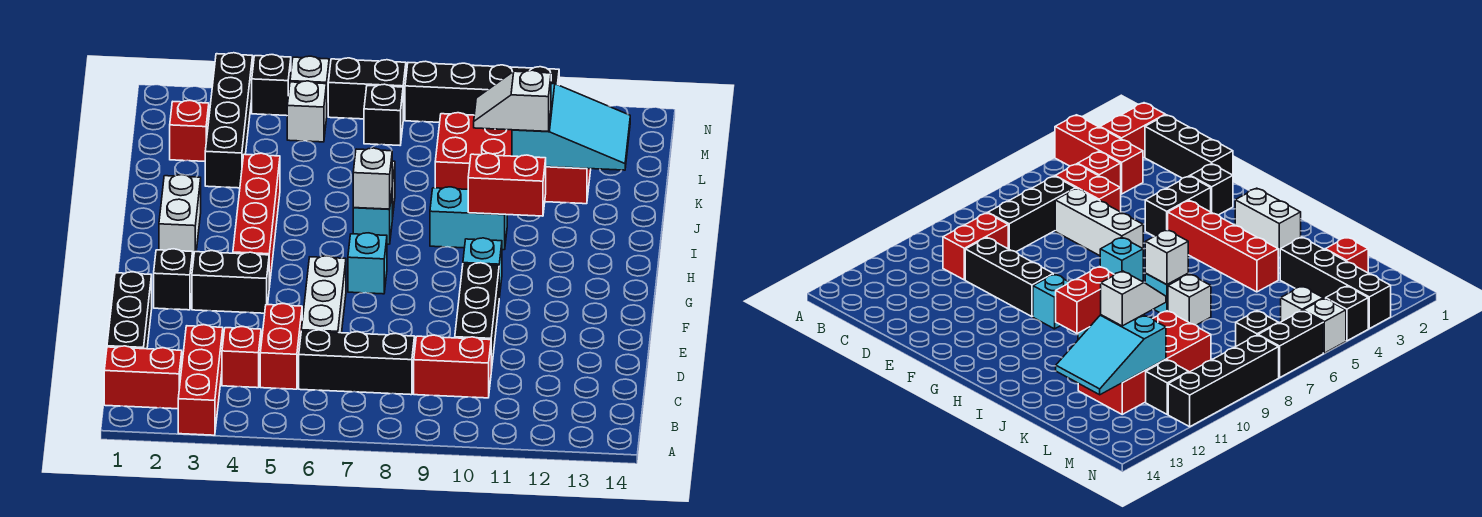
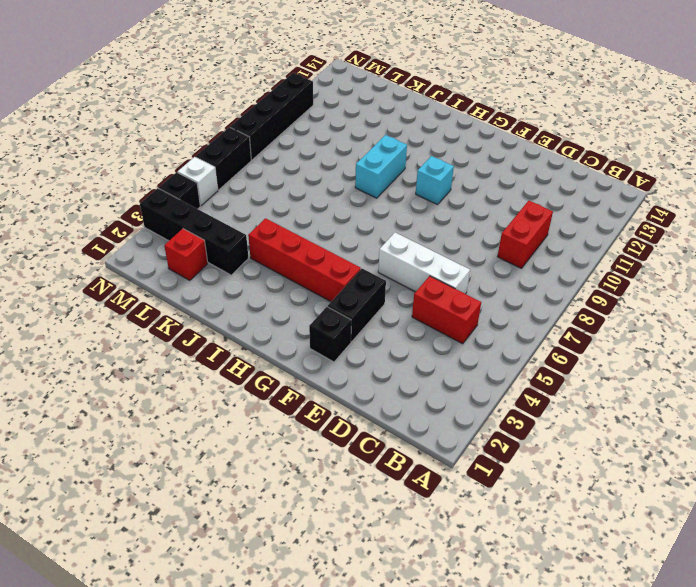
none -> red brick A3:C3 level 1
none -> red brick B1:B2 level 1
none -> black brick C1:E1 level 1
none -> red brick C4 level 1

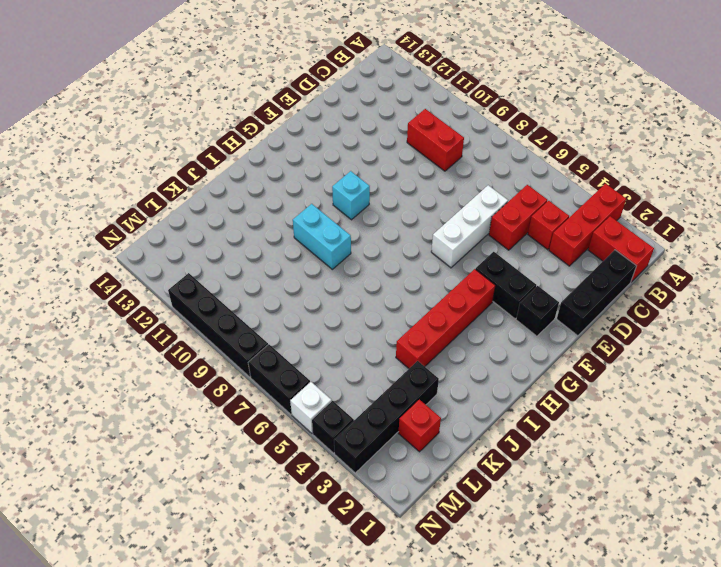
none -> black brick C6:C8 level 1
none -> black brick D10:F10 level 1
none -> cyan brick G7 level 1
none -> white brick H2:I2 level 1

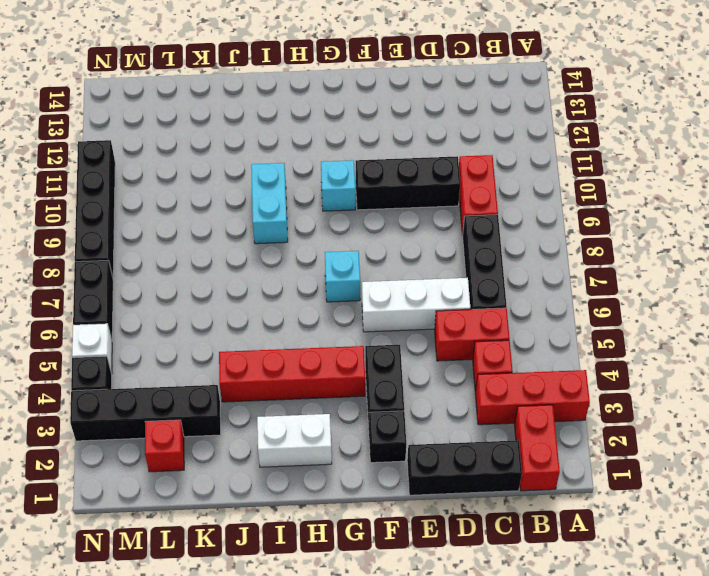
none -> cyan brick I7 level 1
none -> white brick J7 level 1
none -> red brick K9:L12 level 1
none -> white brick M5 level 1

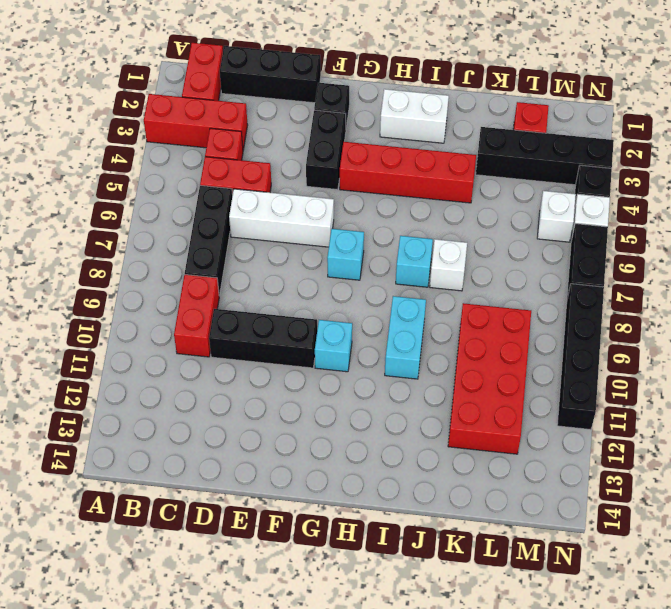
none -> black brick M7 level 1
none -> black brick M11 level 1
none -> white brick I7 level 2
none -> red brick I10:I11 level 2

